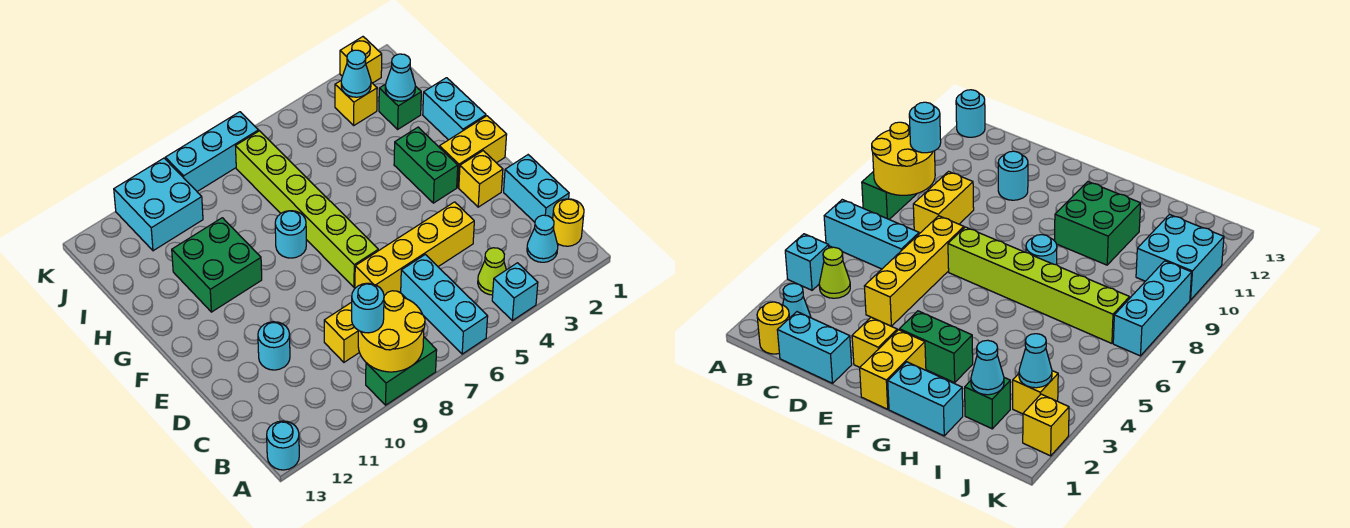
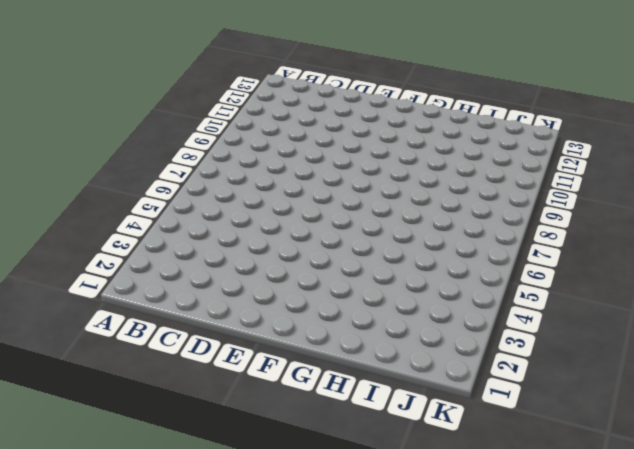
none -> cyan brick A4 level 1
none -> cyan brick A6:C6 level 1
none -> green brick A8:A9 level 1

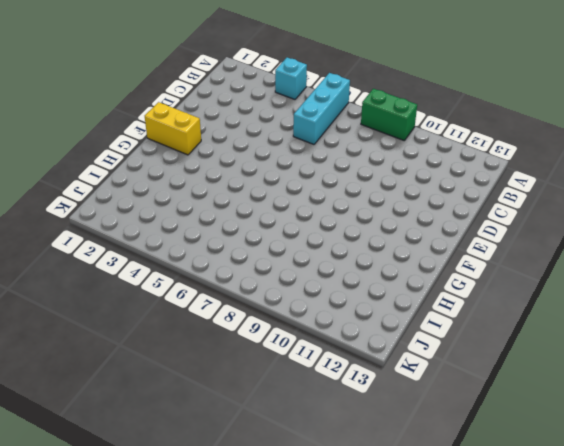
none -> cyan round brick A13 level 1
none -> yellow round brick B1 level 1
none -> cyan cone B2 level 1

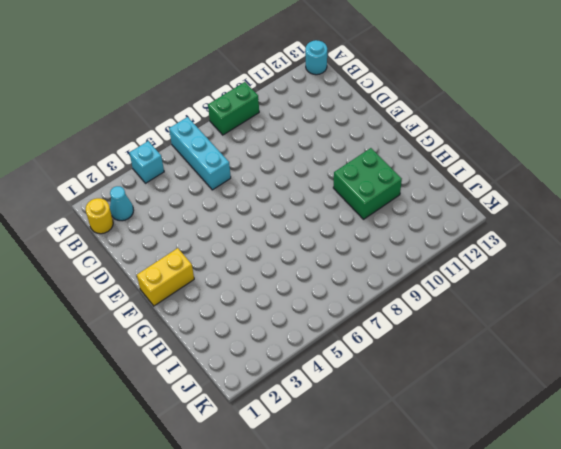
none -> lime cone B4 level 1
none -> cyan brick C1:D1 level 1
none -> yellow brick C8:C9 level 1

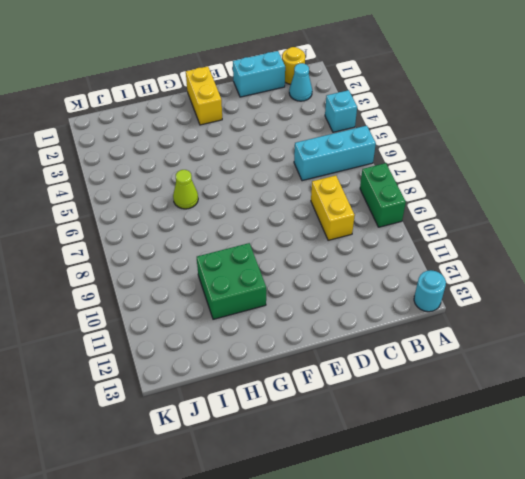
lime cone H6 level 1 -> lime cone B4 level 1
none -> yellow brick D4:D7 level 1
none -> cyan round brick D11 level 1
none -> yellow brick E2 level 1

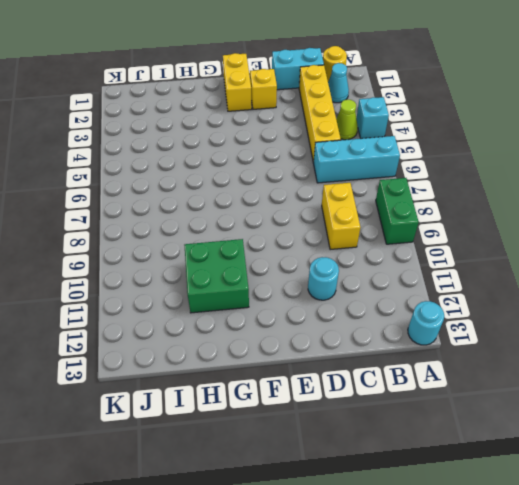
yellow brick C2:C5 level 1 -> yellow brick D4:D7 level 1
none -> lime brick E7:J7 level 1
none -> green brick F3:G3 level 1
none -> cyan brick G1:H1 level 1

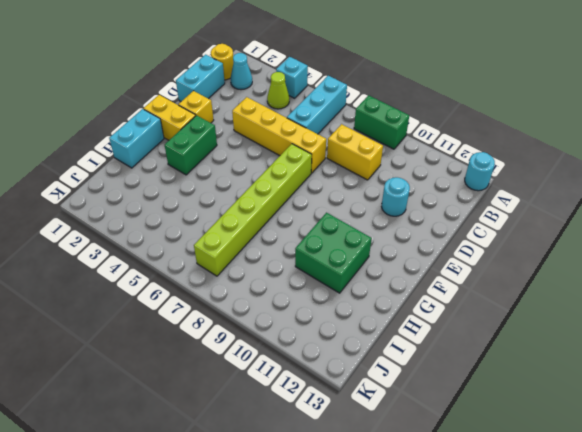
none -> cyan round brick G8 level 1
none -> green brick I2 level 1
none -> yellow brick J3 level 1

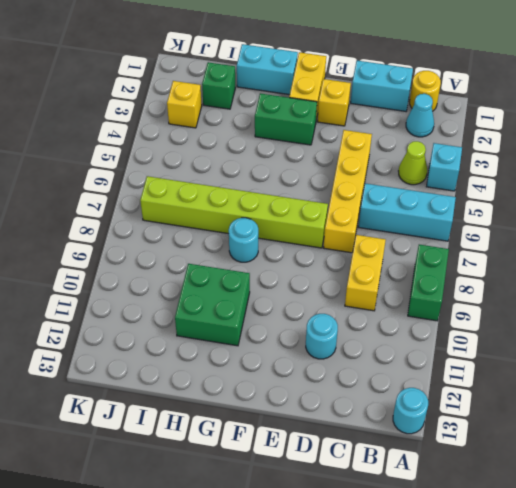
none -> cyan brick J10:K11 level 1
none -> yellow brick K2 level 1
none -> cyan brick K7:K9 level 1

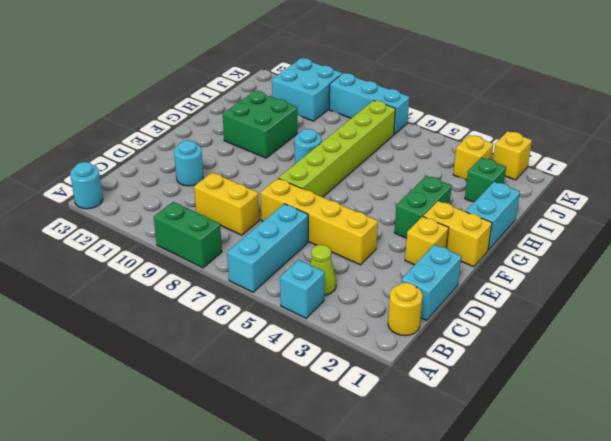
none -> cyan cone B2 level 1
none -> yellow round brick A8:B9 level 2
none -> cyan cone I2 level 2

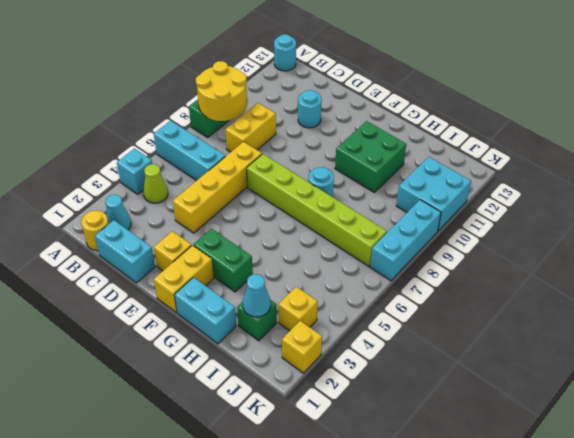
none -> cyan cone J3 level 2
none -> cyan round brick B9 level 3

